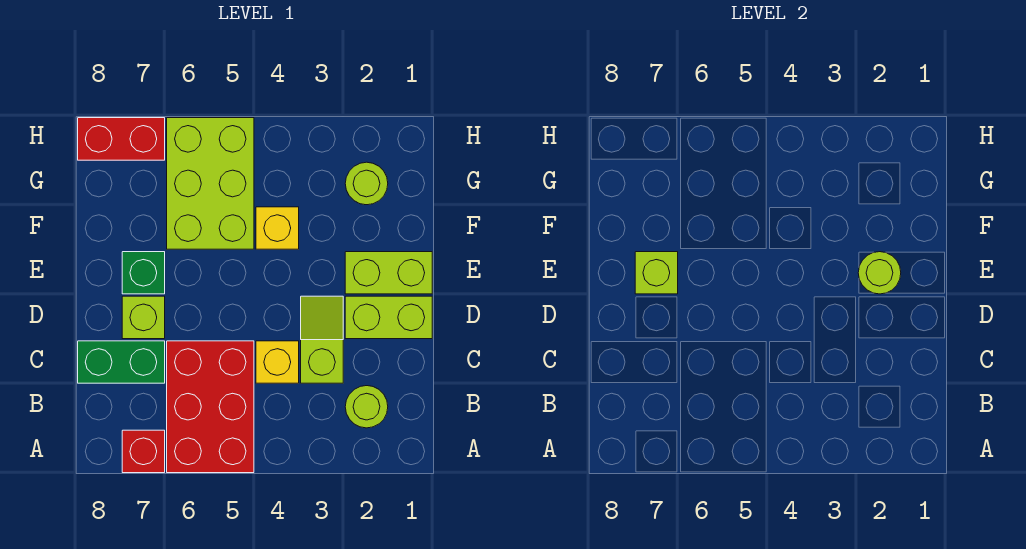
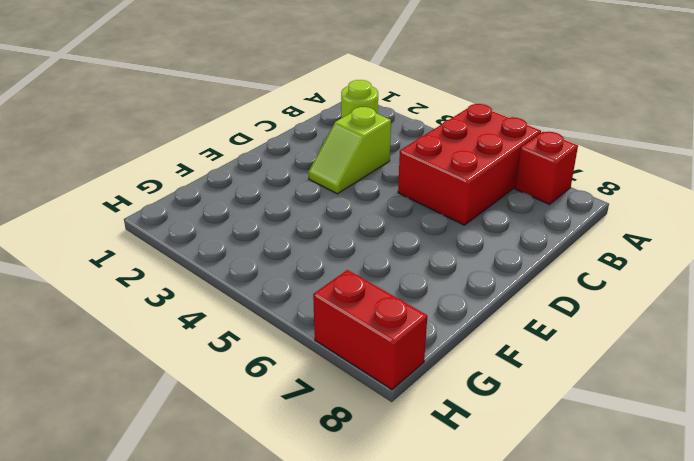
none -> yellow brick C4 level 1
none -> green brick C7:C8 level 1
none -> lime brick D1:D2 level 1

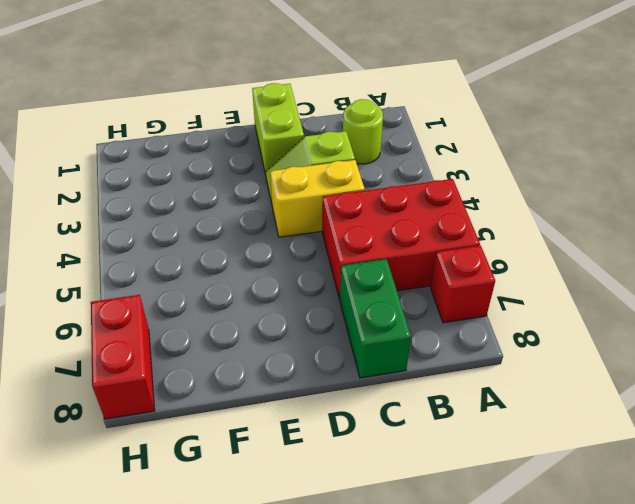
yellow brick C4:D4 level 1 -> yellow brick C4 level 1
none -> lime brick D7 level 1
none -> lime brick E1:E2 level 1
none -> green brick E7 level 1

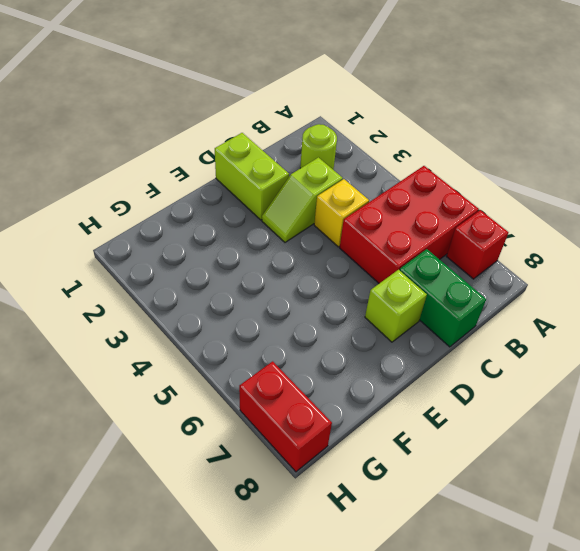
none -> lime brick E1:E2 level 1
none -> green brick E7 level 1
none -> yellow brick F4 level 1

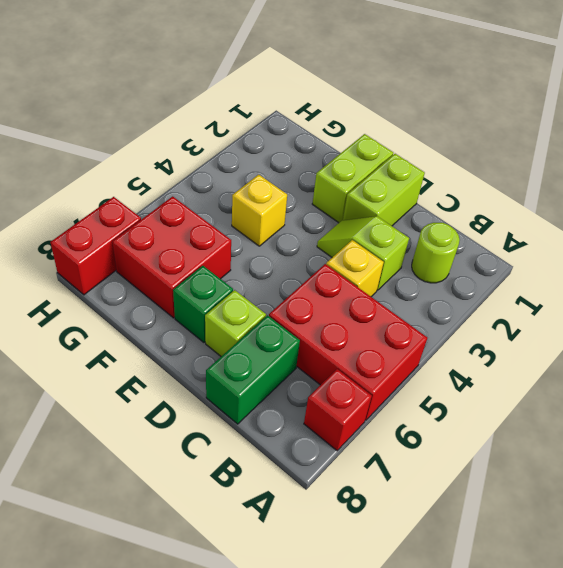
red brick F6:G7 level 1 -> lime brick F5:H6 level 1
none -> lime round brick G2 level 1
none -> lime round brick E2 level 2
none -> lime brick E7 level 2

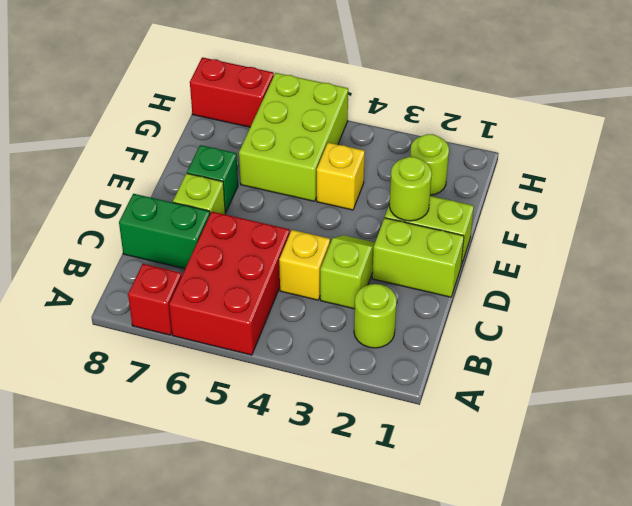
none -> lime brick E7 level 2

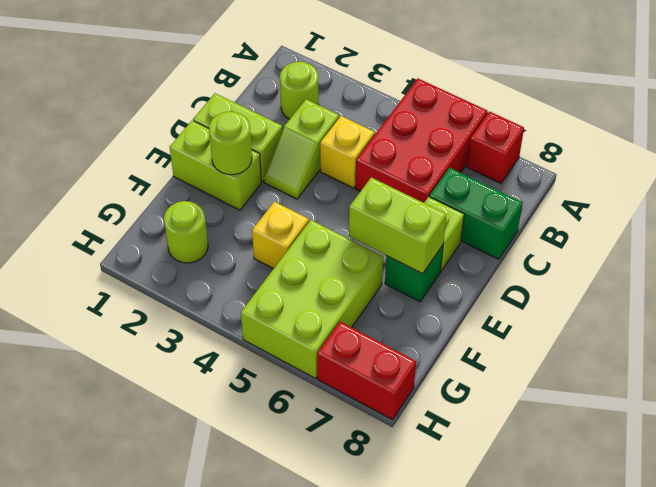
lime brick E6:E7 level 2 -> lime brick E7 level 2

